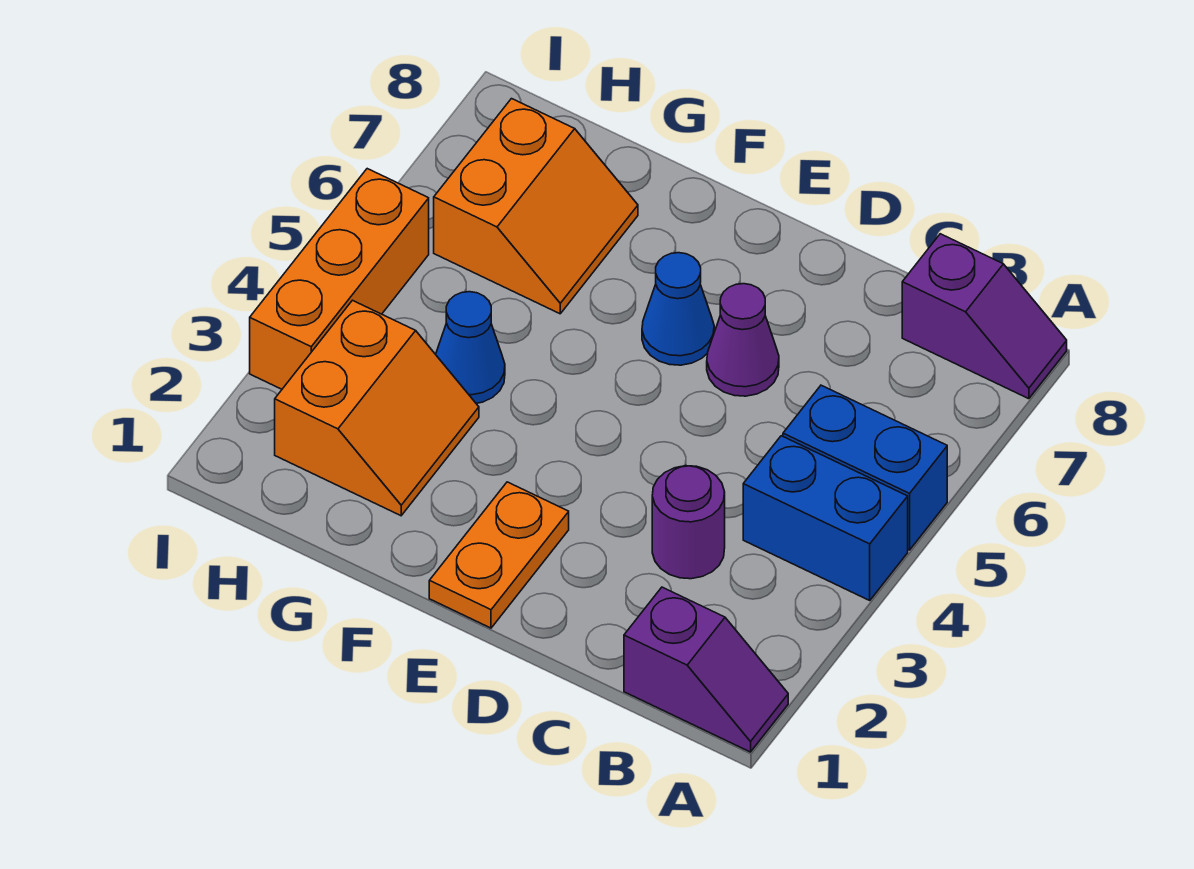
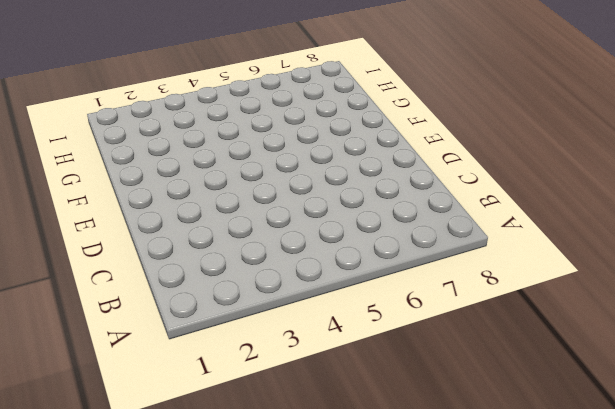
none -> purple slope A1:B1 level 1 top B
none -> blue brick A4:B4 level 1
none -> blue brick A5:B5 level 1

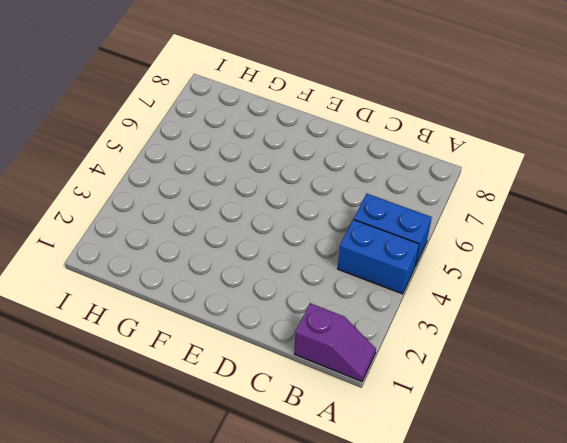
none -> purple slope A8:B8 level 1 top B
none -> purple round brick C3 level 1
none -> purple cone D6 level 1

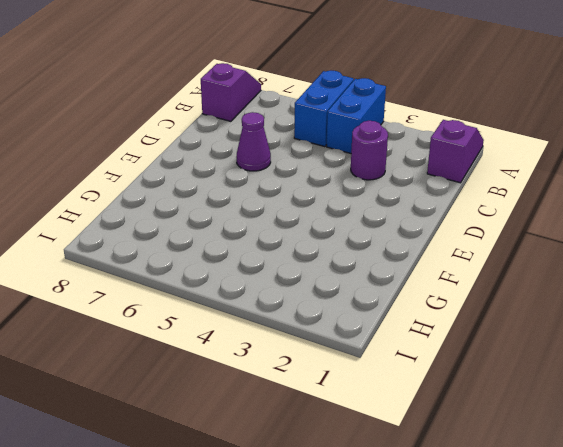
none -> orange plate E1:E2 level 1
none -> blue cone E6 level 1
none -> orange slope G2:H3 level 1 top H

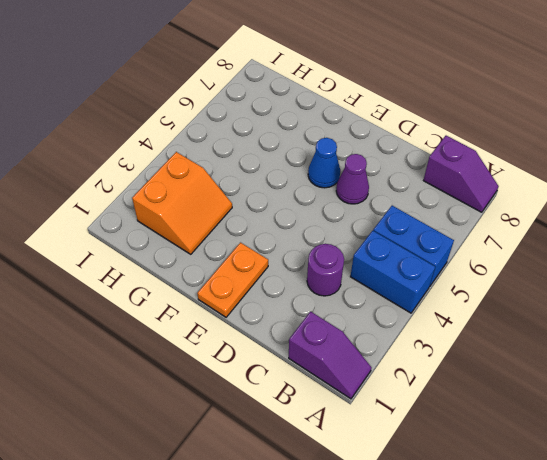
none -> blue cone G4 level 1
none -> orange slope G6:H7 level 1 top H
none -> orange brick I3:I5 level 1

